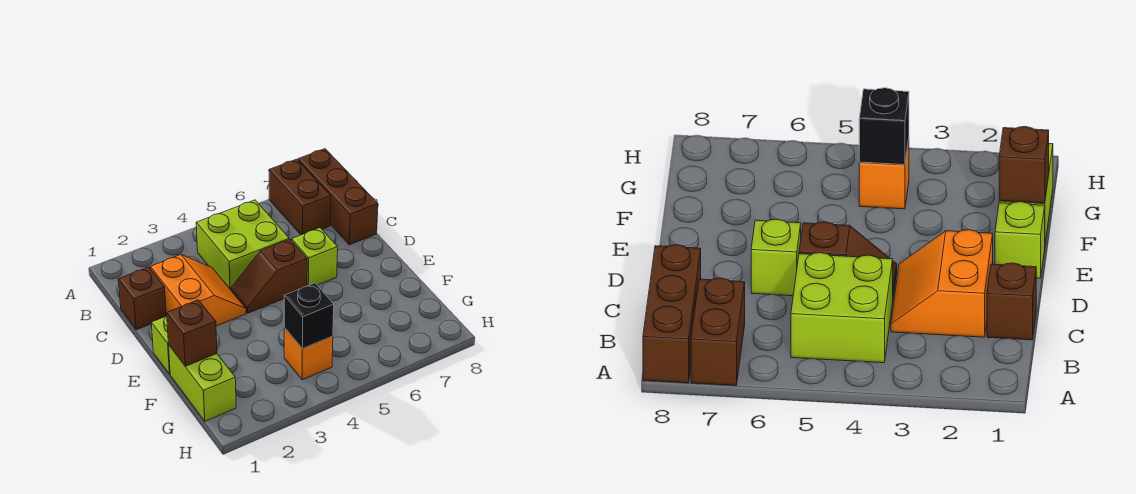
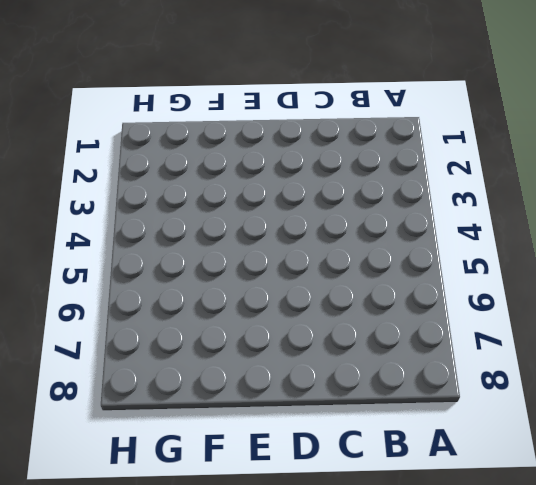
none -> brown brick A7:B7 level 1
none -> brown brick A8:C8 level 1
none -> lime brick B4:C5 level 1

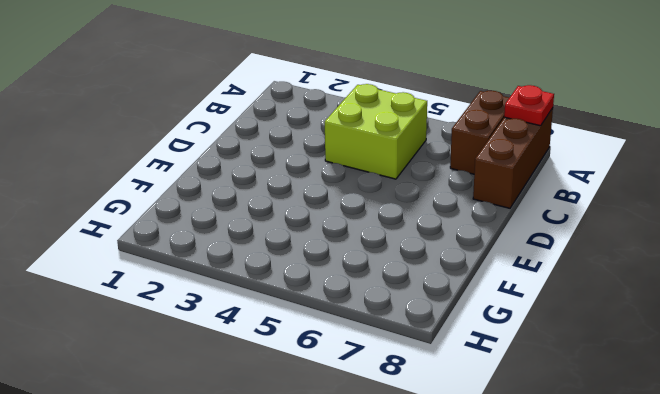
red plate A8 level 2 -> none
none -> brown brick C1 level 1
none -> orange slope C2:D3 level 1 top 2
none -> brown slope D4:D5 level 1 top 5

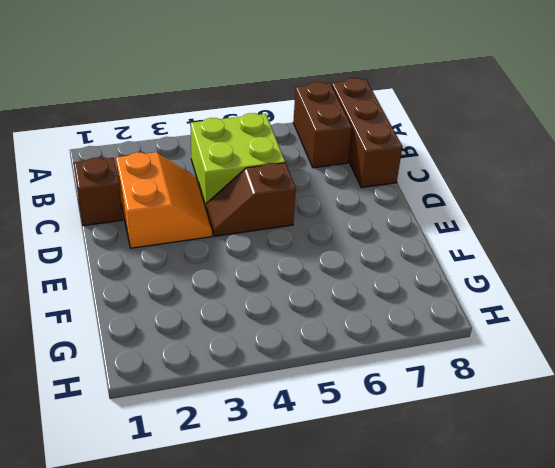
none -> lime brick D6 level 1
none -> lime brick E1 level 1
none -> lime brick F1:G1 level 1

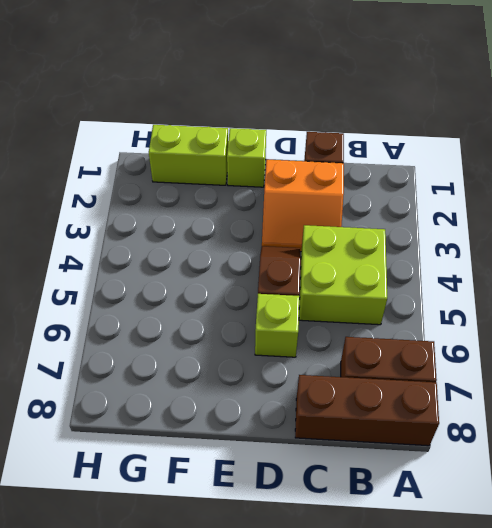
none -> orange brick G4 level 1
none -> brown brick F1 level 2
none -> black brick G4 level 2

